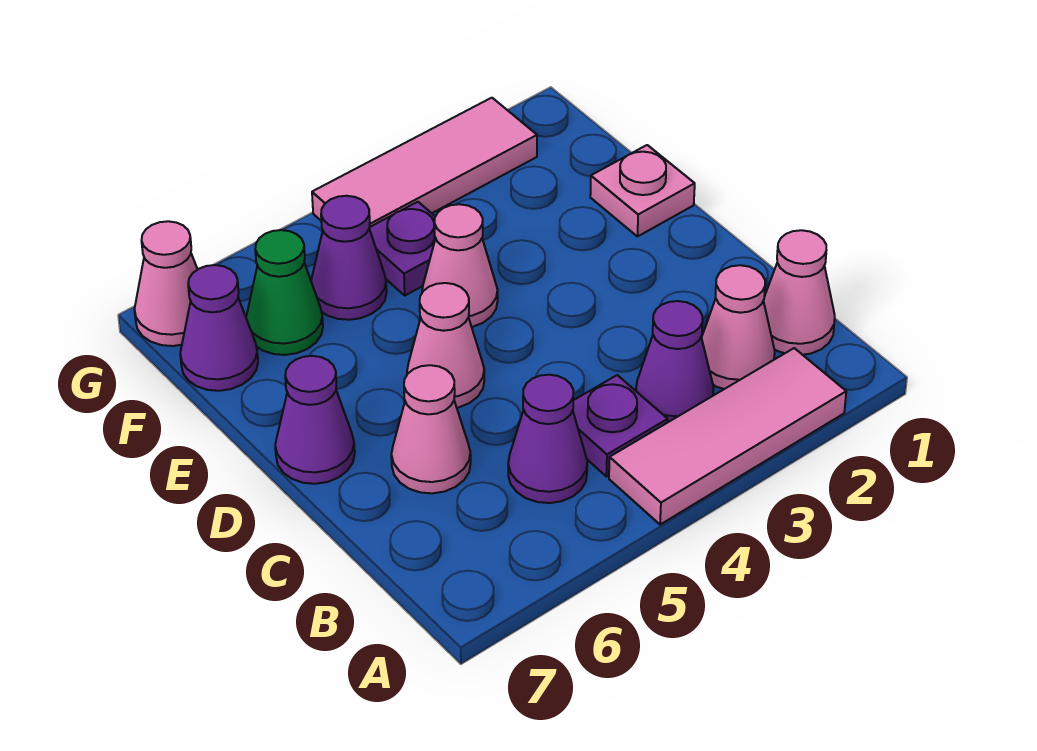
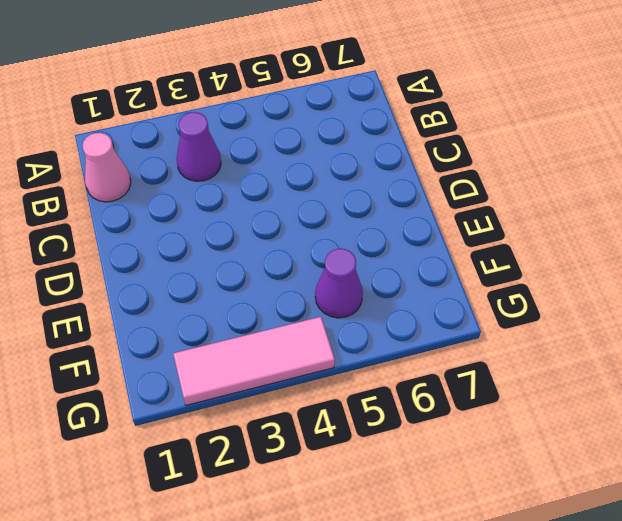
none -> pink tile A2:A4 level 1
none -> pink cone B2 level 1
none -> purple plate B4 level 1

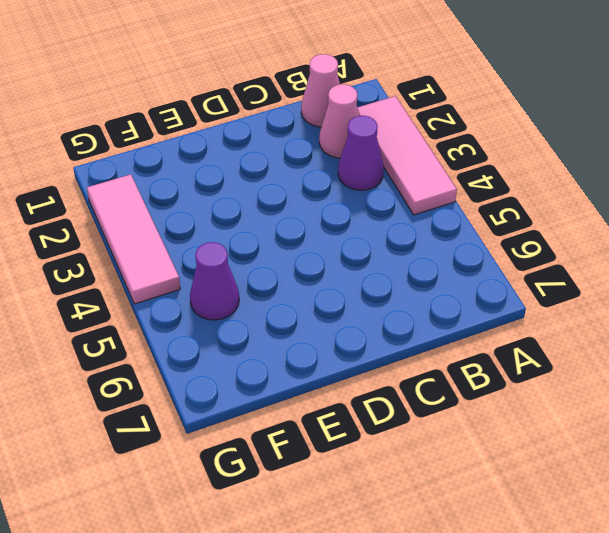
none -> purple plate B4 level 1
none -> purple cone B5 level 1
none -> pink cone C6 level 1

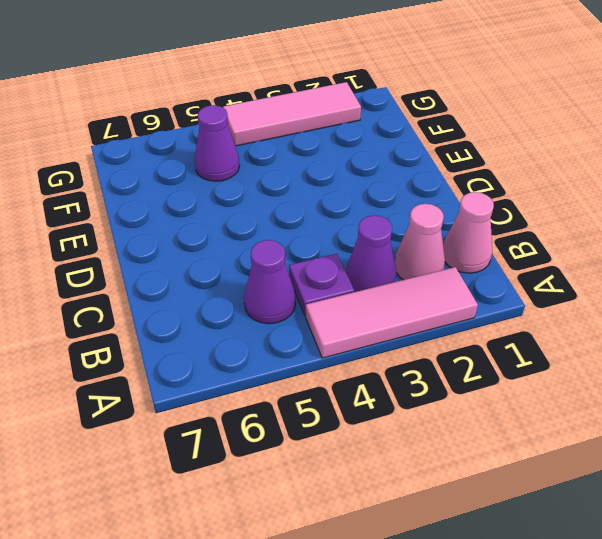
none -> pink cone C6 level 1
none -> pink cone D5 level 1
none -> purple cone D7 level 1

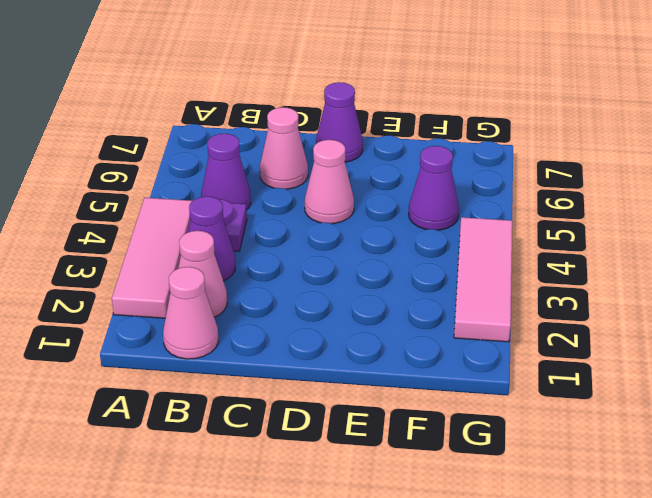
none -> pink plate E1 level 1
none -> pink cone E4 level 1
none -> purple plate F4 level 1

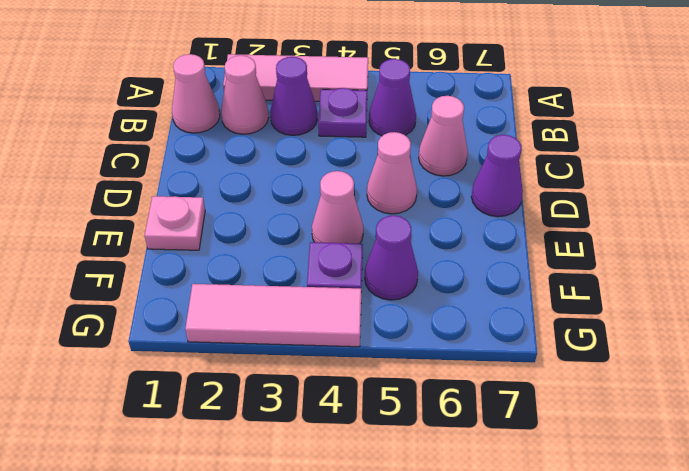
none -> green cone F6 level 1
none -> purple cone F7 level 1
none -> pink cone G7 level 1

